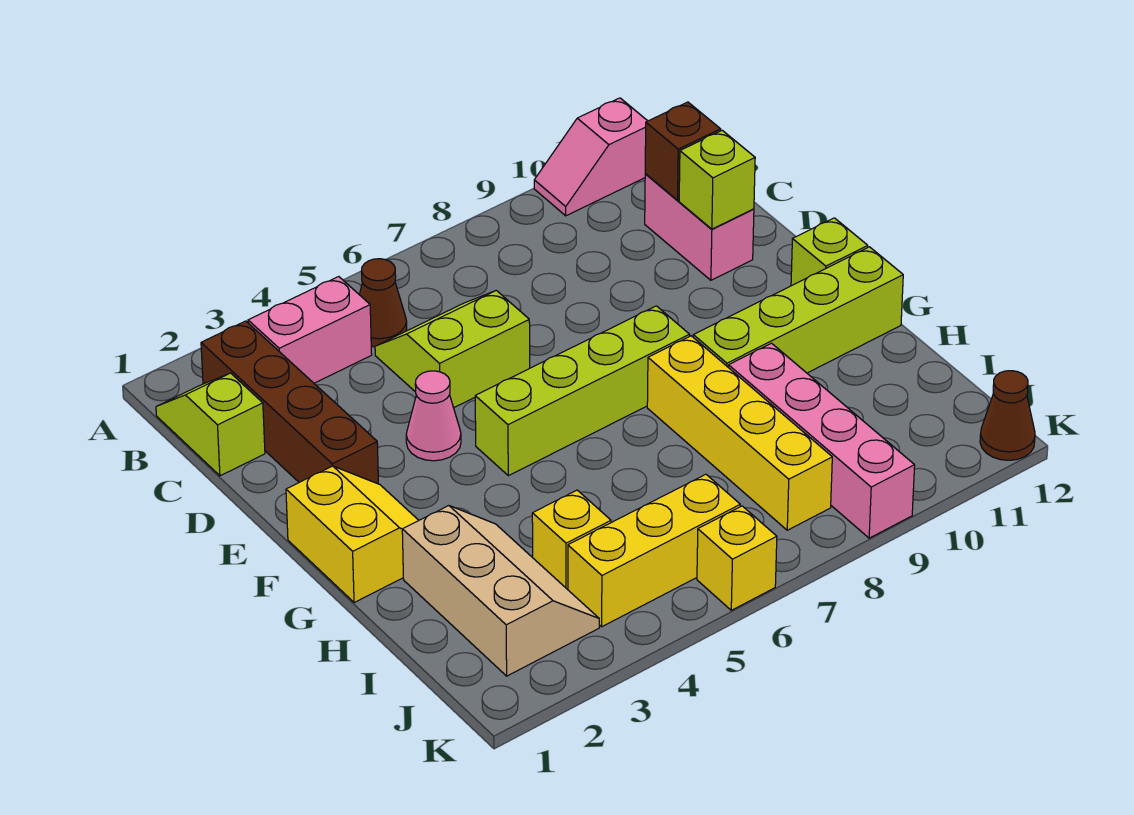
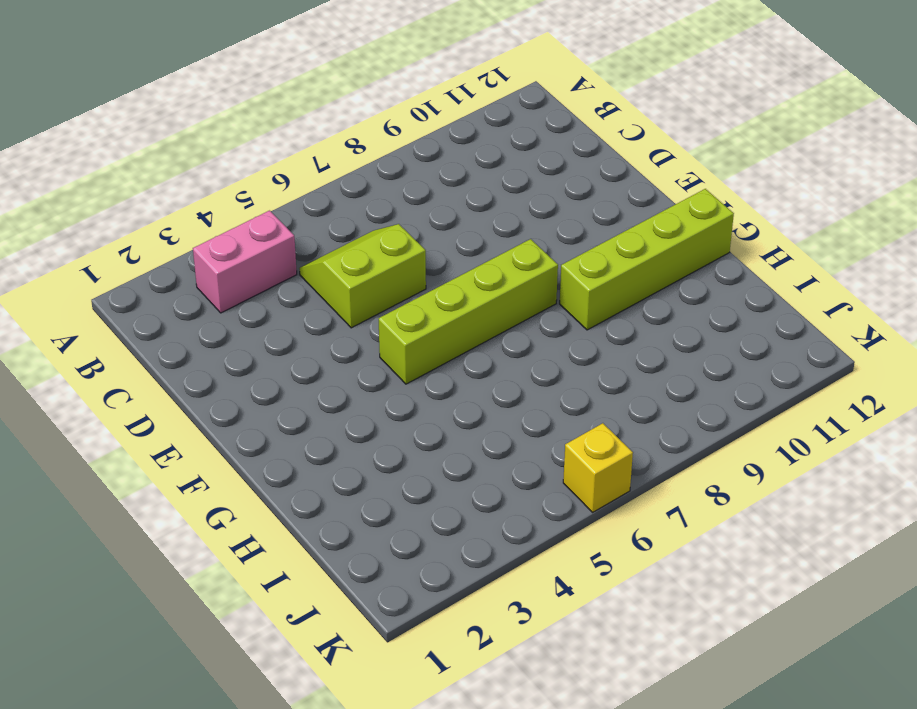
none -> pink slope A10:A11 level 1 top 11
none -> lime slope B1:C1 level 1 top C
none -> brown brick B2:E2 level 1

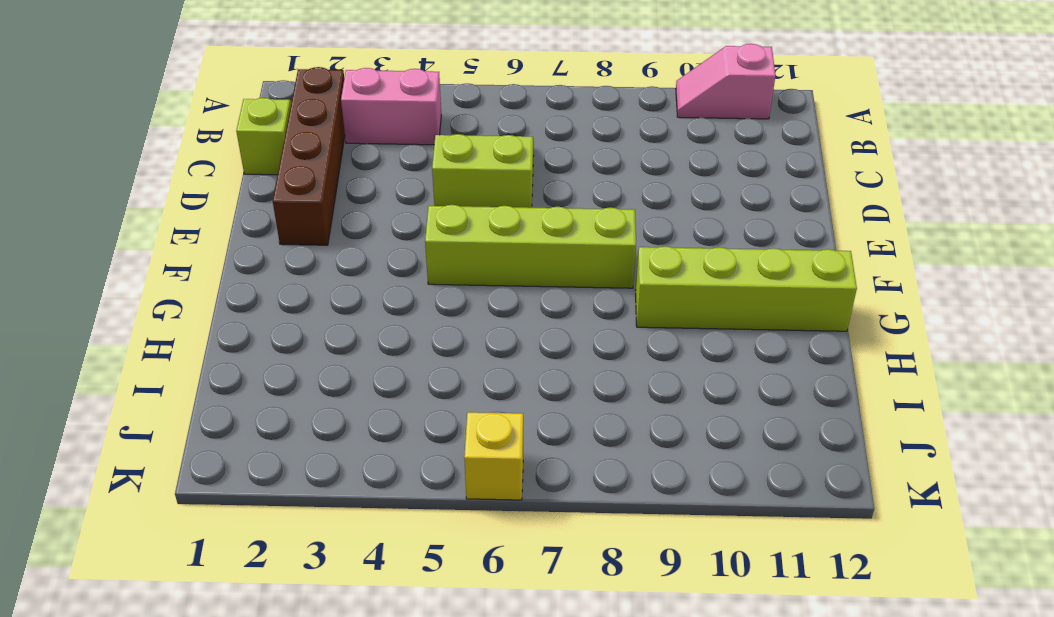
none -> brown cone B5 level 1
none -> pink brick C11:D11 level 1
none -> pink cone E4 level 1

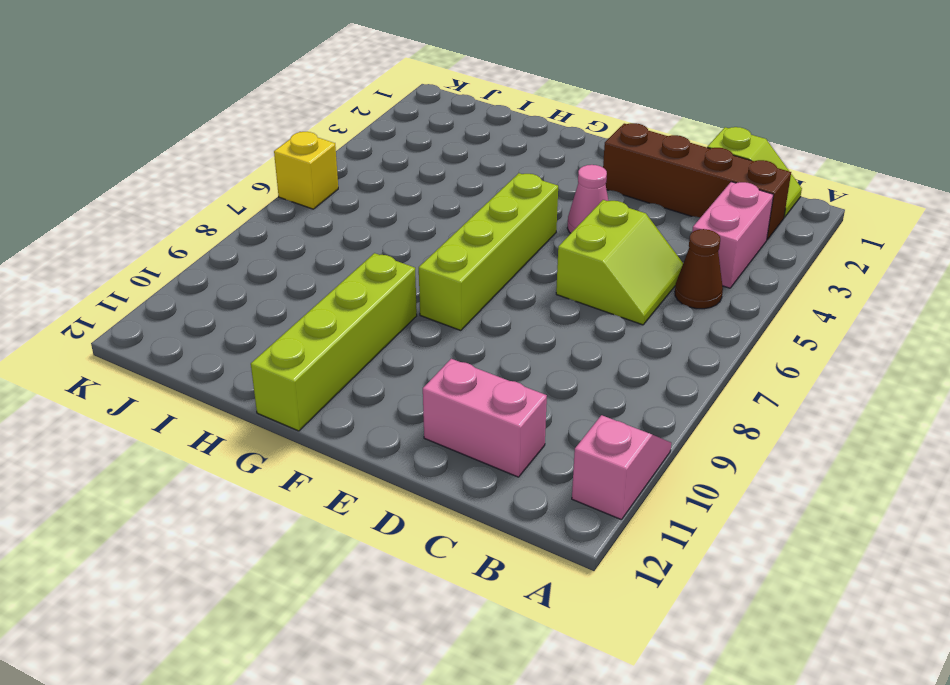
none -> yellow slope F1:G2 level 1 top 1
none -> lime brick F12 level 1
none -> yellow brick G8:J8 level 1

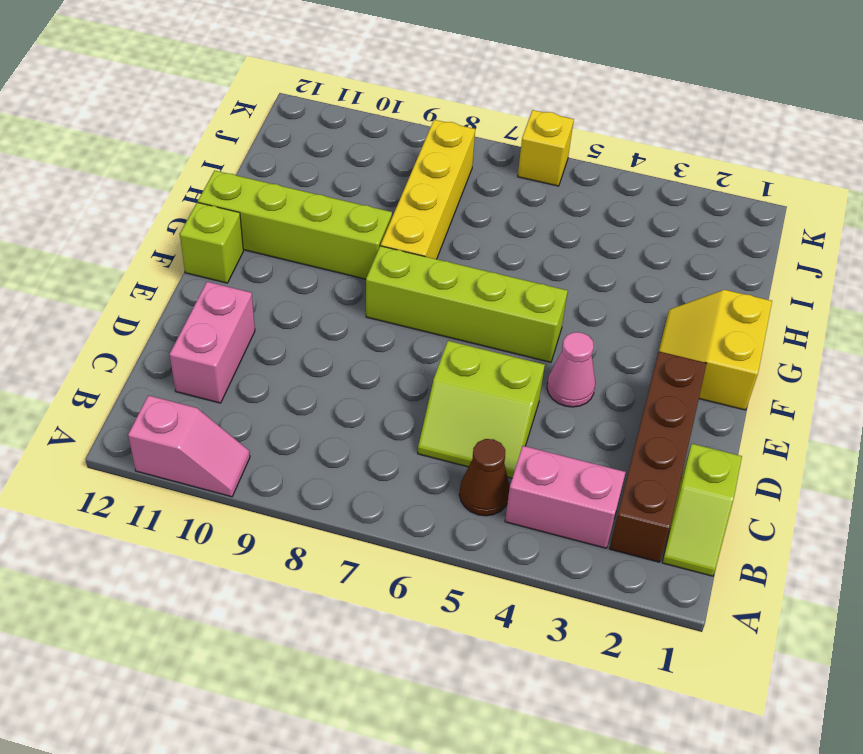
none -> tan slope H2:J3 level 1 top 2
none -> pink brick H9:K9 level 1
none -> yellow brick I4 level 1

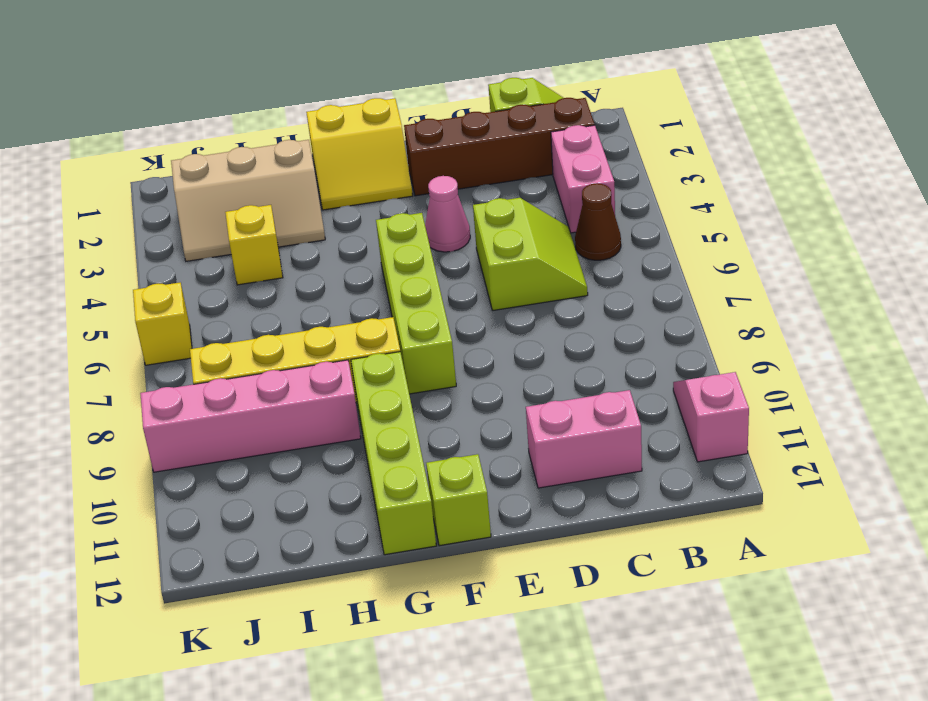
none -> yellow brick J4:J6 level 1
none -> brown cone K12 level 1
none -> brown brick C11 level 2

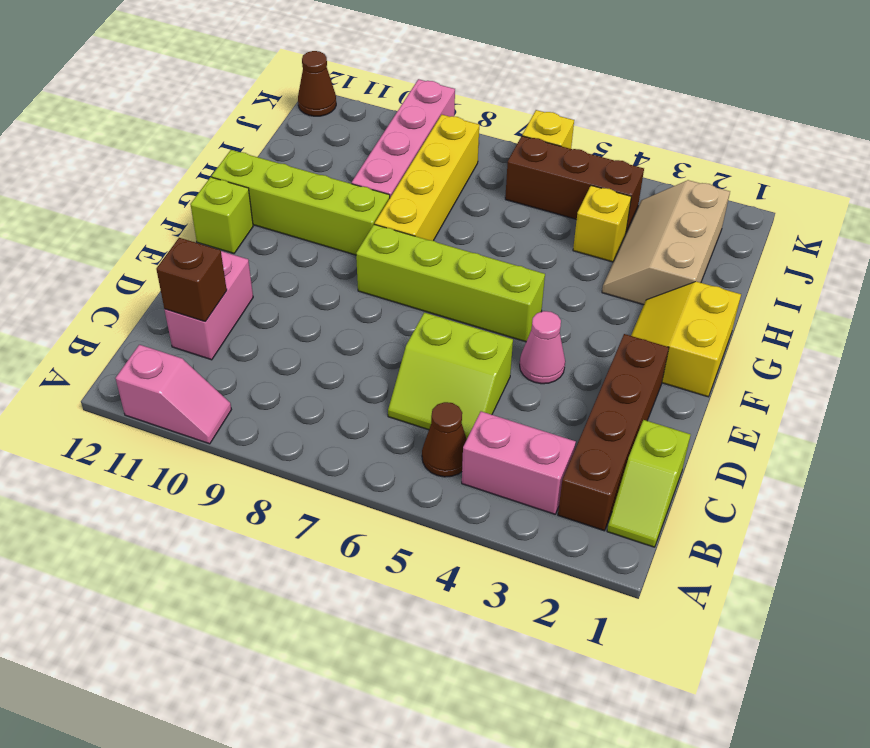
brown brick J4:J6 level 1 -> yellow brick J4:J6 level 1
none -> lime brick D11 level 2

